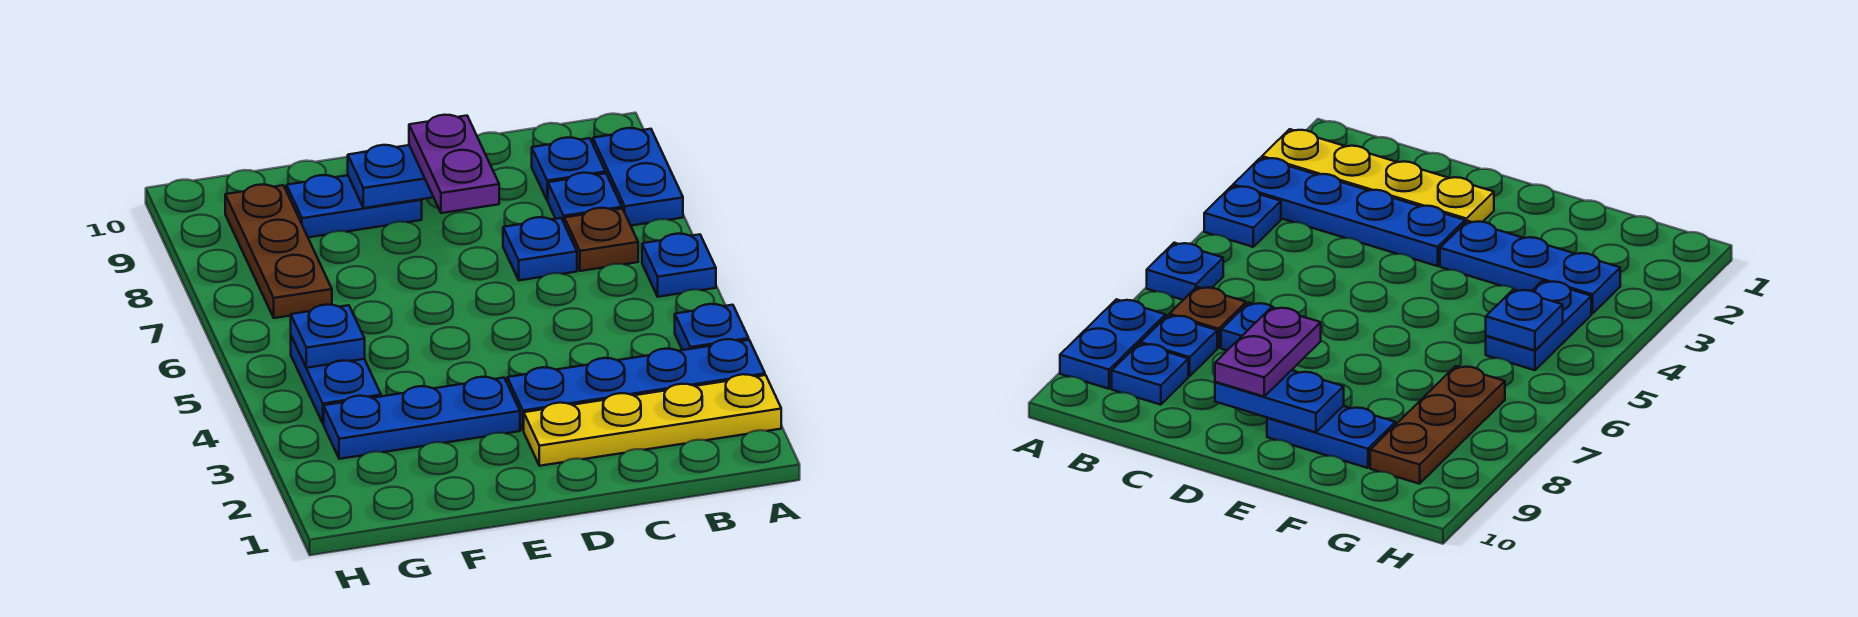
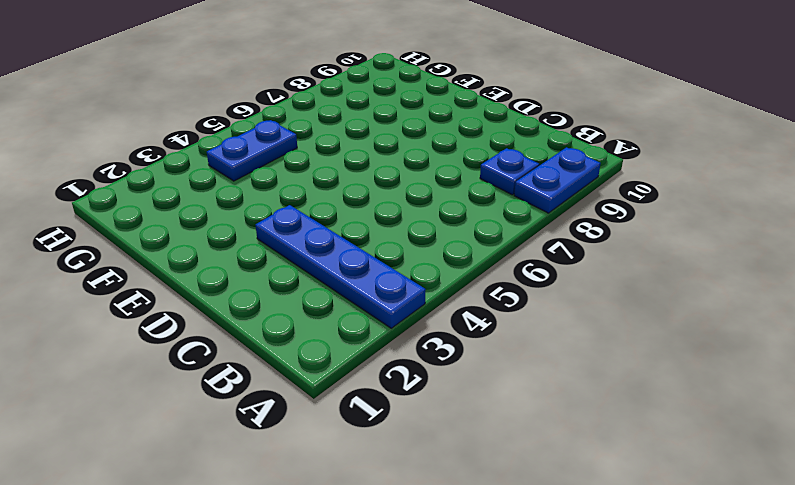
none -> yellow plate A2:D2 level 1
none -> blue plate A4 level 1
none -> blue plate A6 level 1

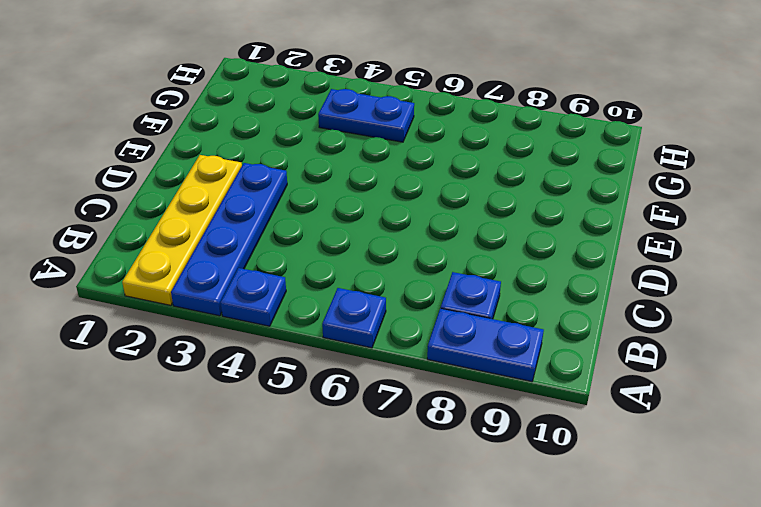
none -> brown plate B7 level 1
none -> blue plate B9 level 1
none -> blue plate C7 level 1

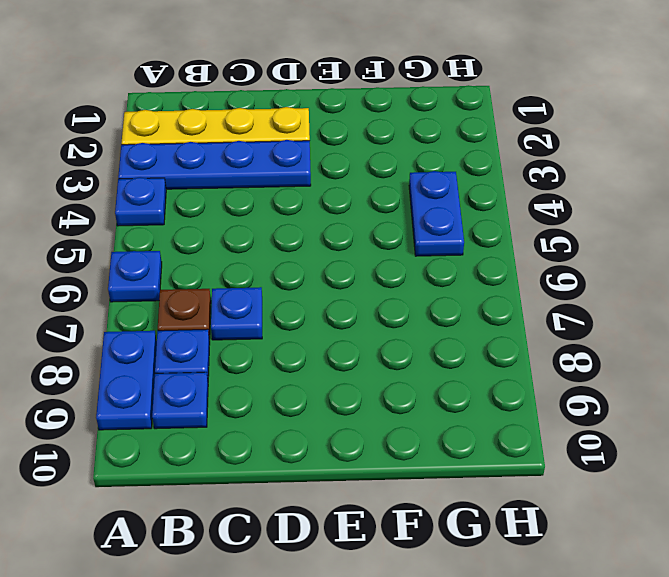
none -> blue plate E3:G3 level 1
none -> blue plate E9:F9 level 1
none -> brown plate G7:G9 level 1

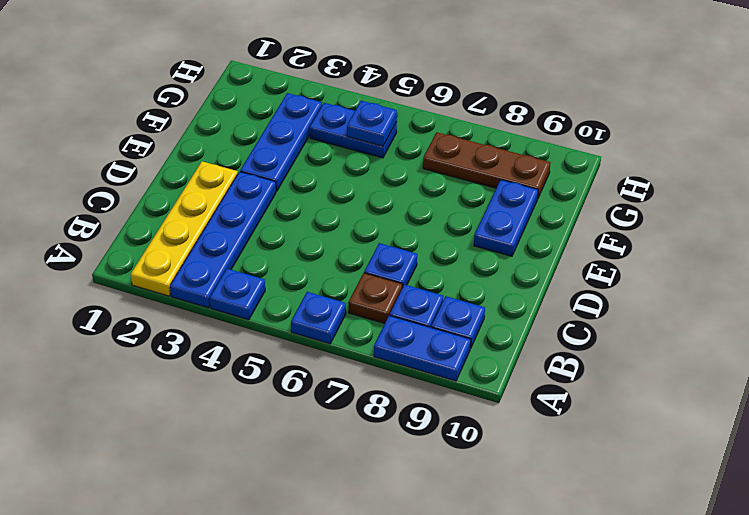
none -> blue plate D9:E9 level 2
none -> purple plate D8:D9 level 3

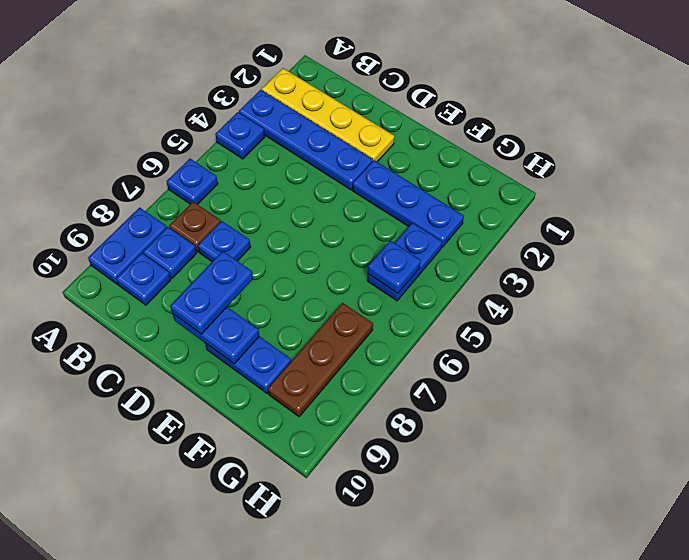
blue plate D8:D9 level 3 -> purple plate D8:D9 level 3

